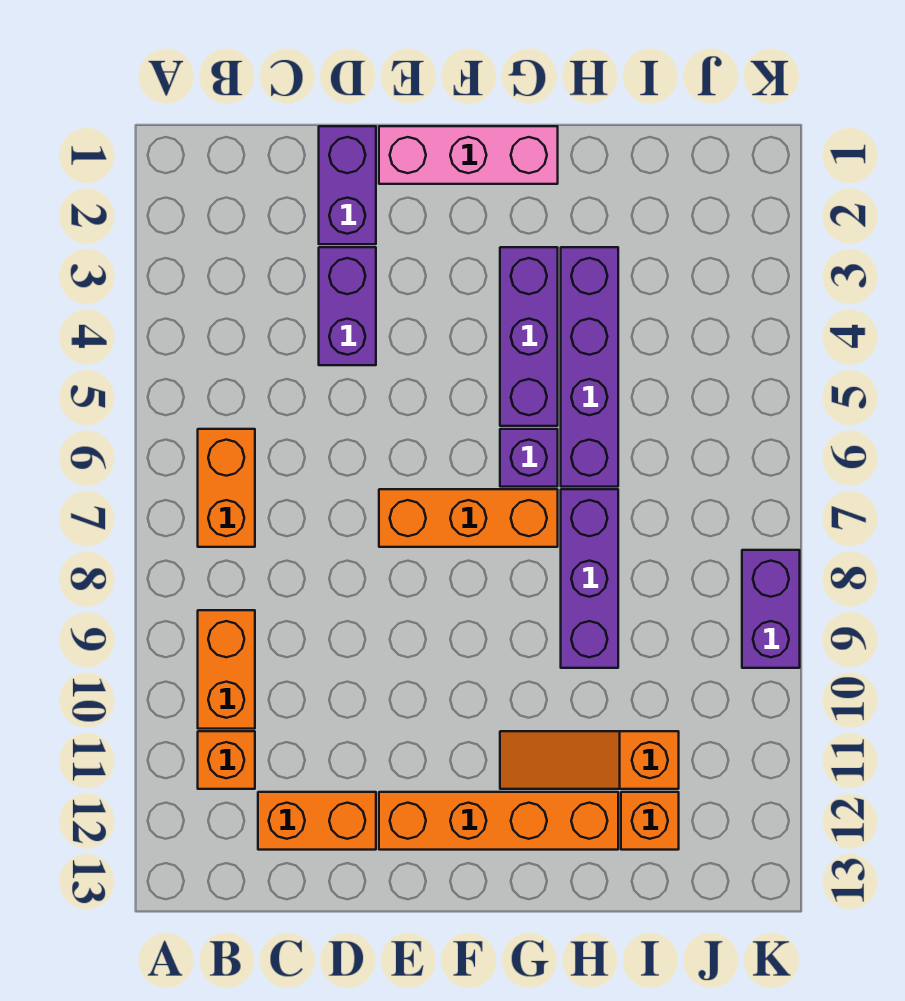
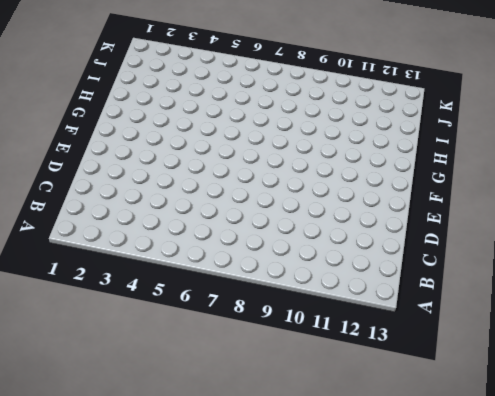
none -> orange brick B6:B7 level 1
none -> orange brick B9:B10 level 1
none -> orange brick B11 level 1

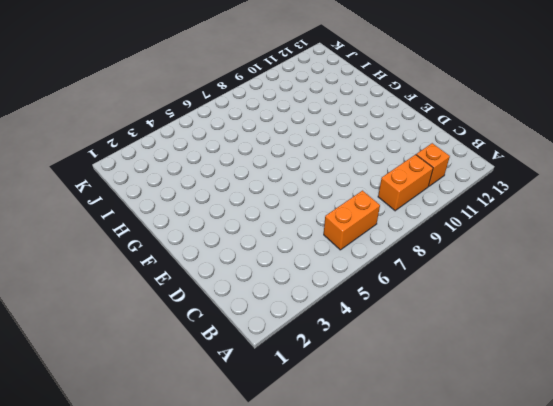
none -> orange brick C12:D12 level 1
none -> purple brick D1:D2 level 1
none -> purple brick D3:D4 level 1

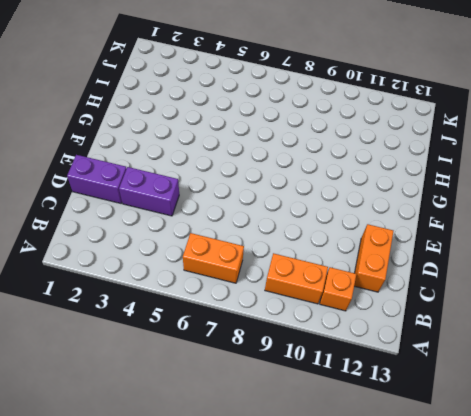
none -> pink brick E1:G1 level 1
none -> orange brick E7:G7 level 1
none -> orange brick E12:H12 level 1

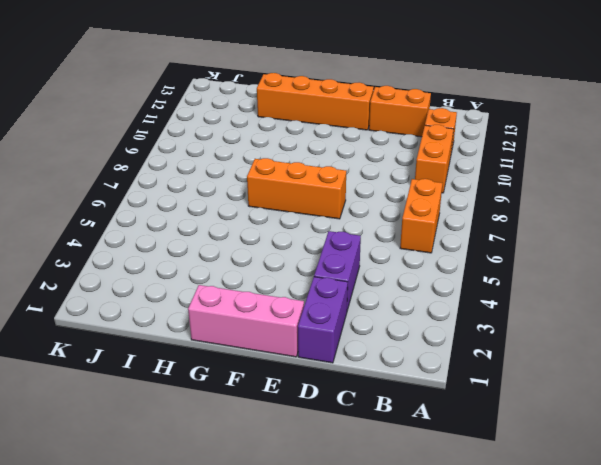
none -> purple brick G3:G5 level 1
none -> purple brick G6 level 1
none -> orange slope G11:I11 level 1 top I

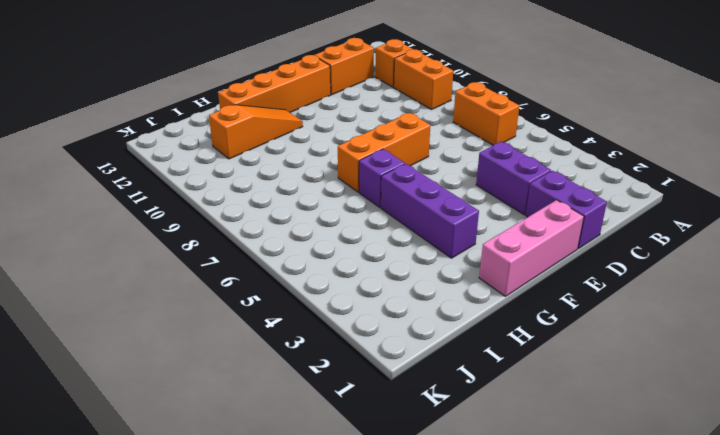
none -> purple brick H3:H6 level 1
none -> purple brick H7:H9 level 1
none -> orange brick I12 level 1

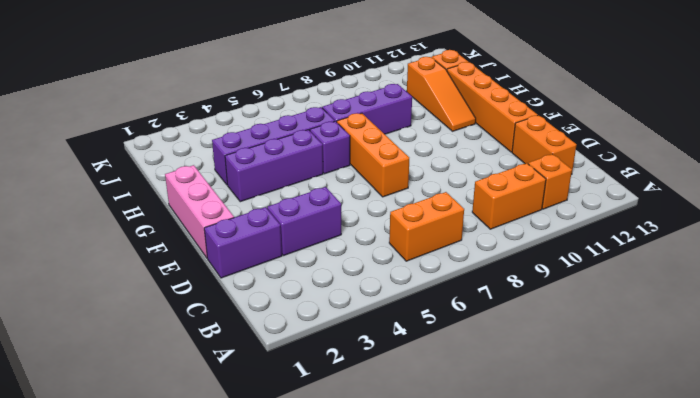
none -> purple brick K8:K9 level 1

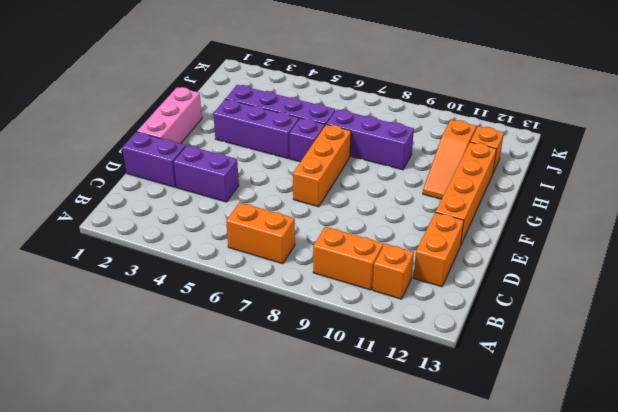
none -> purple brick K8:K9 level 1

